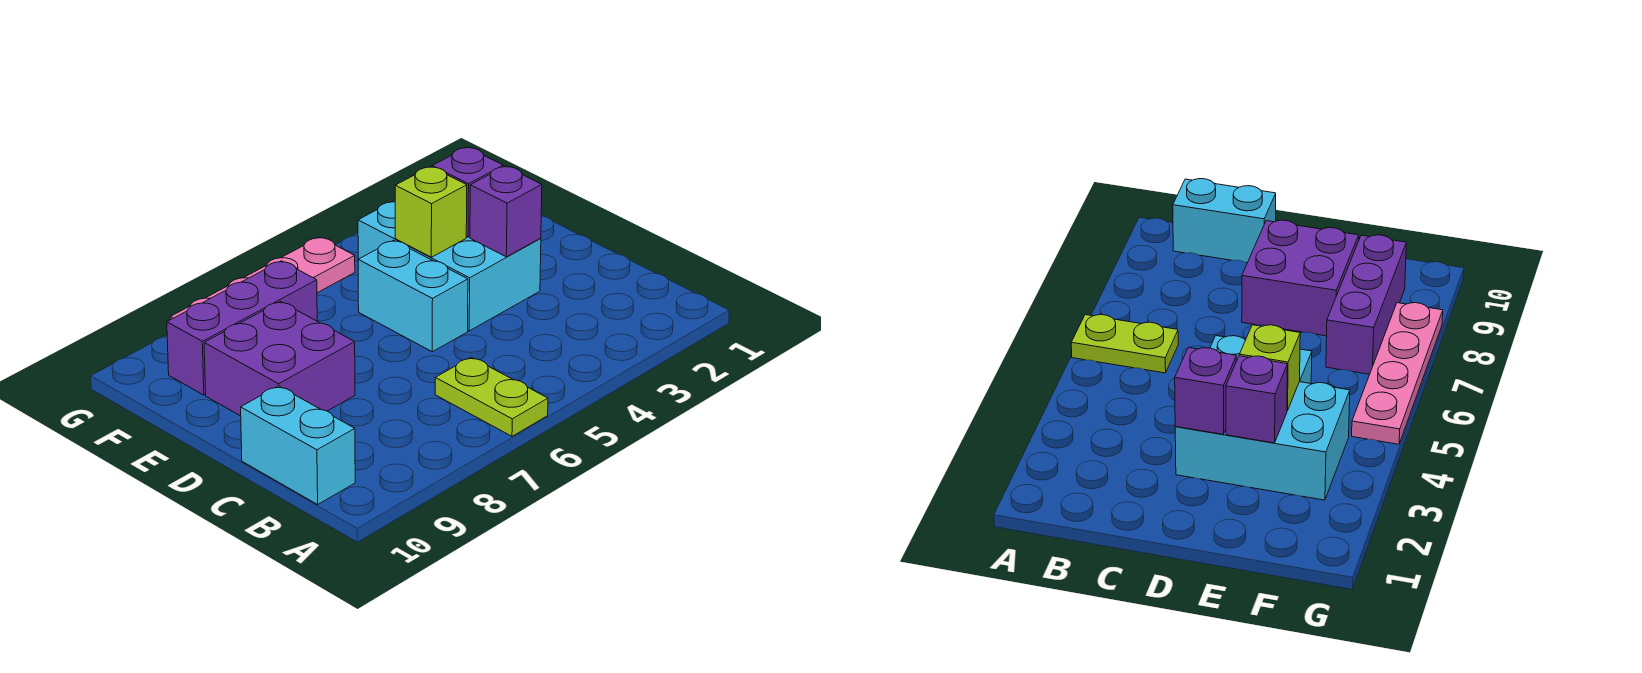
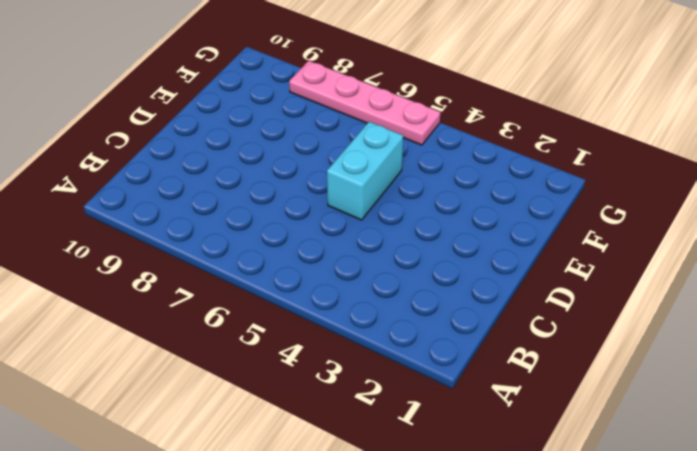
none -> lime plate A6:B6 level 1
none -> cyan brick B10:C10 level 1

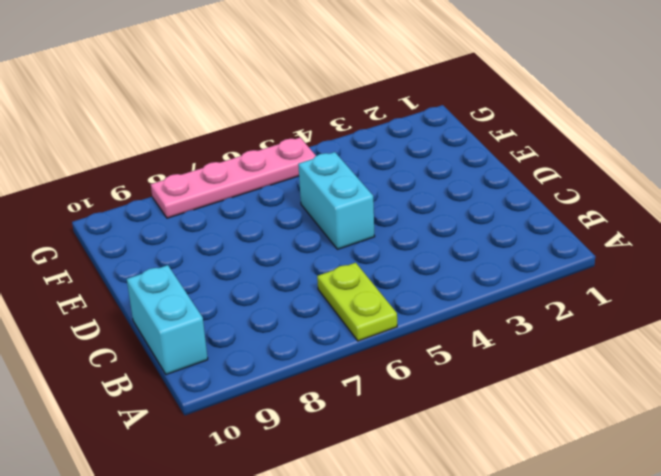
none -> cyan brick D3:F4 level 1
none -> purple brick D8:E9 level 1

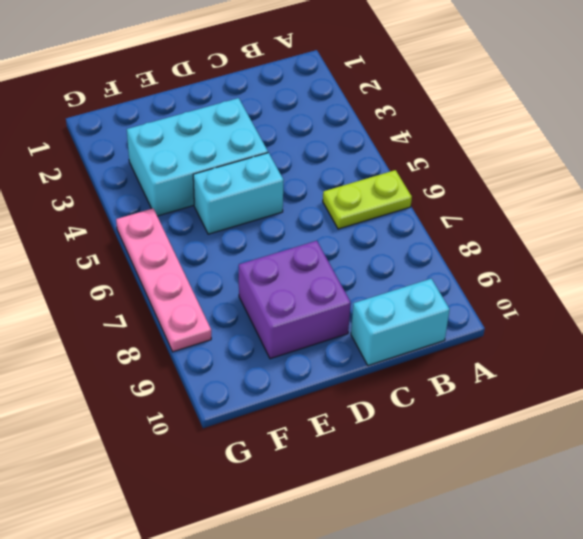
none -> purple brick F7:F9 level 1
none -> purple brick D3 level 2

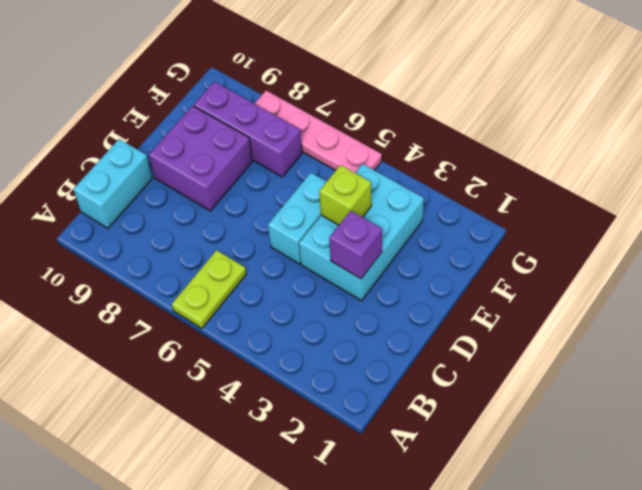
none -> purple brick E3 level 2

